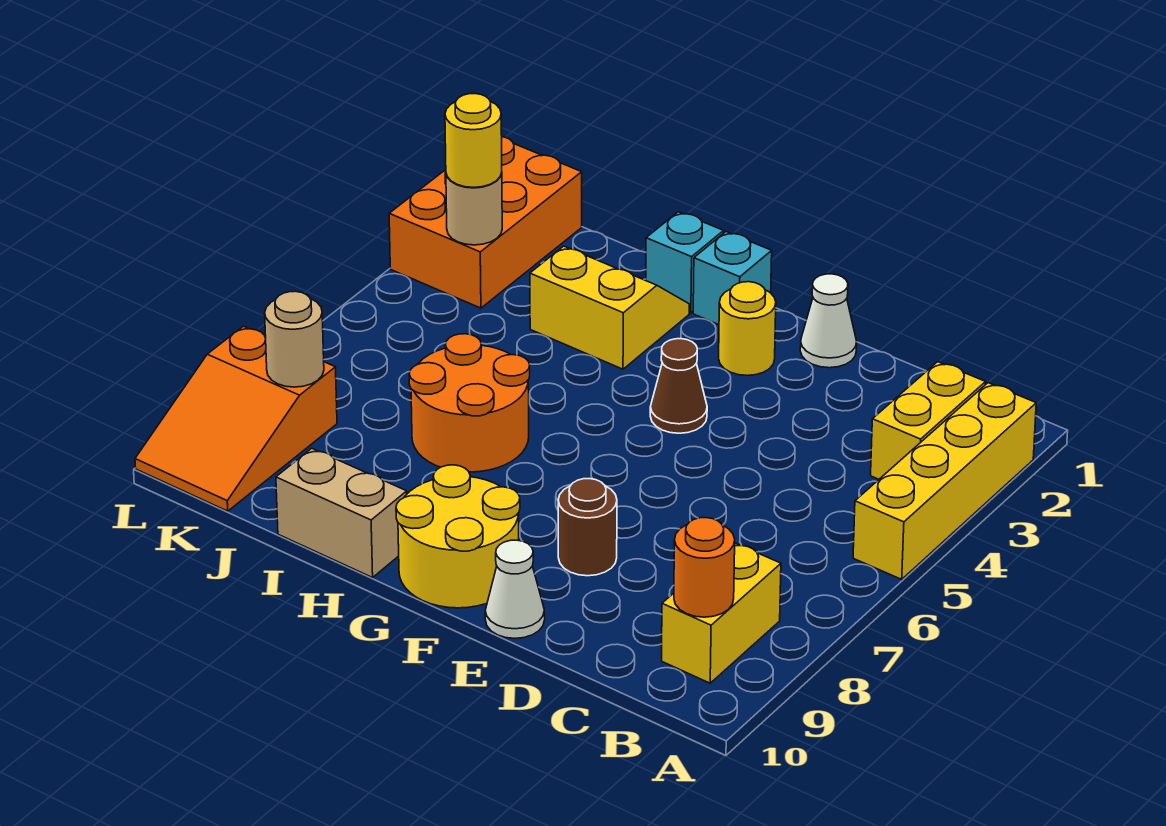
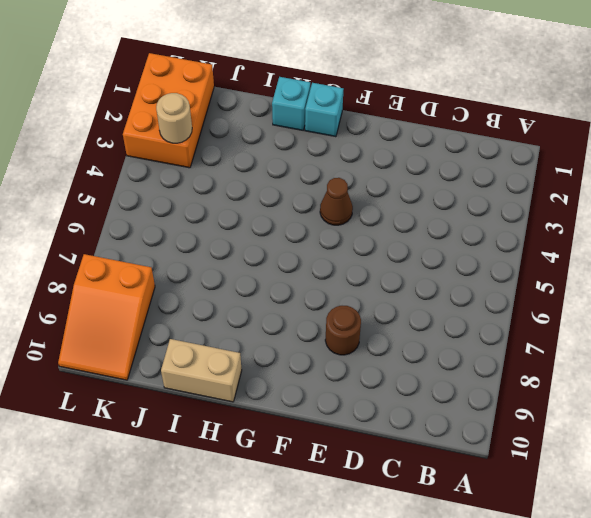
none -> yellow brick A2:A5 level 1
none -> yellow brick B2:B3 level 1
none -> yellow brick B8:B9 level 1

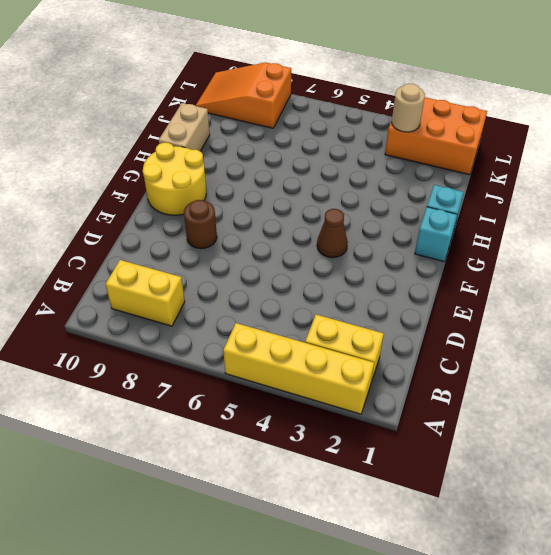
none -> white cone E1 level 1
none -> white cone E10 level 1
none -> yellow round brick F2 level 1

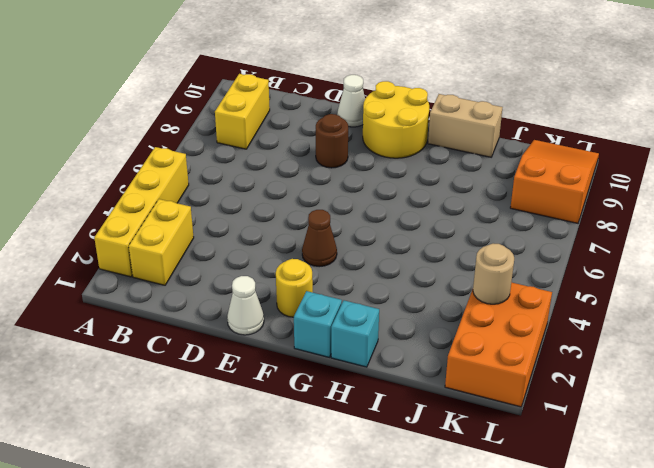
none -> yellow slope H2:I3 level 1 top 3
none -> orange round brick H6:I7 level 1
none -> orange round brick B9 level 2

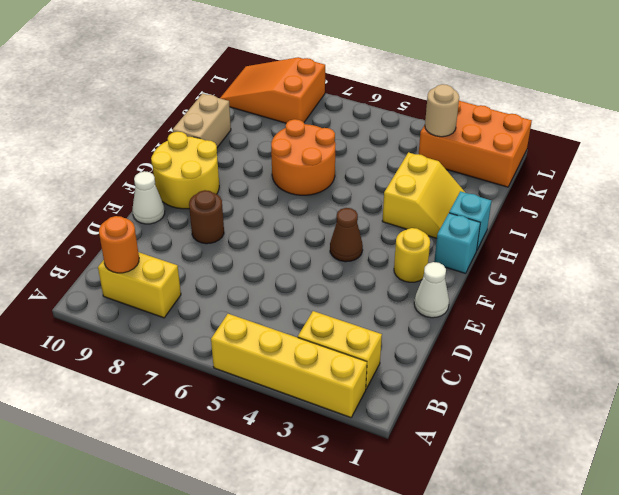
none -> tan round brick K8 level 2
none -> yellow round brick K3 level 3

